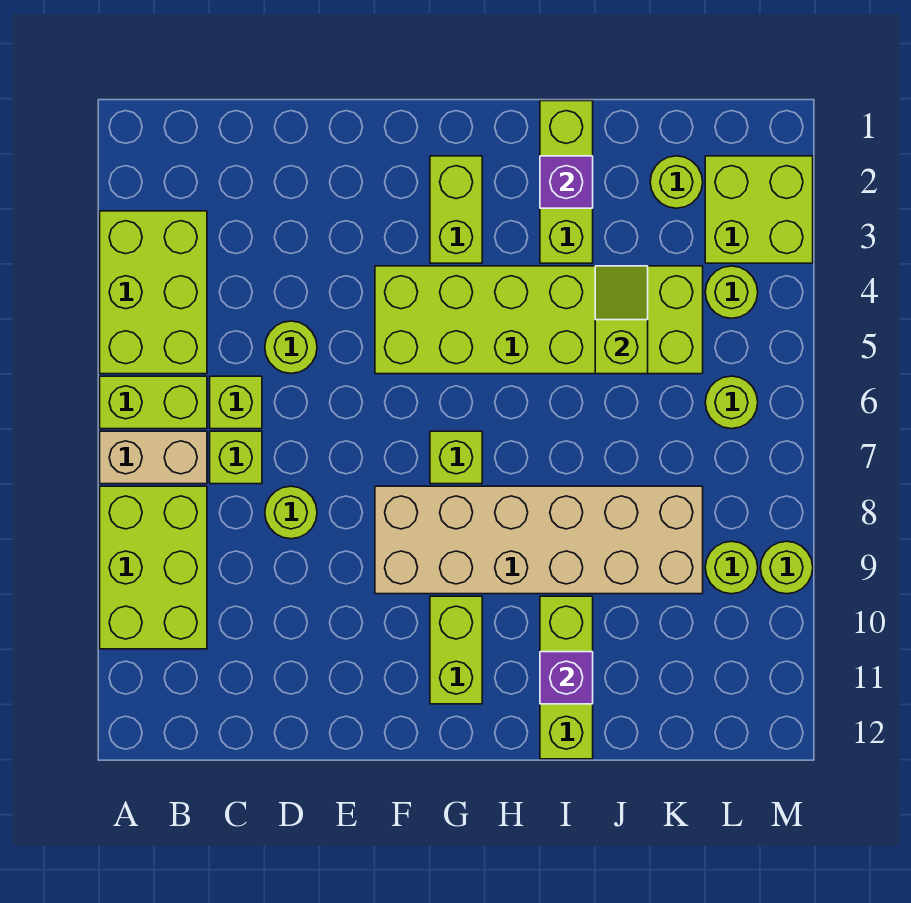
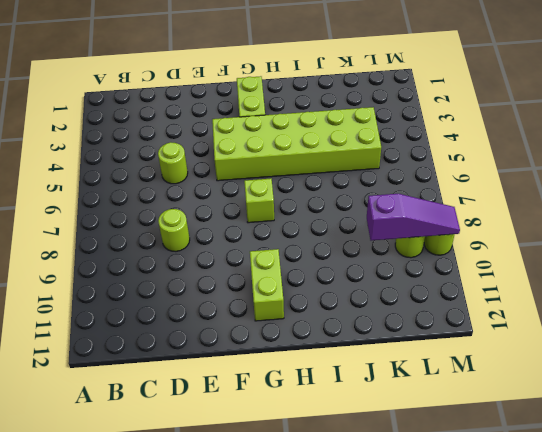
purple slope K9:M9 level 2 top K -> none
none -> lime brick A3:B5 level 1
none -> lime brick A6:B6 level 1
none -> tan brick A7:B7 level 1

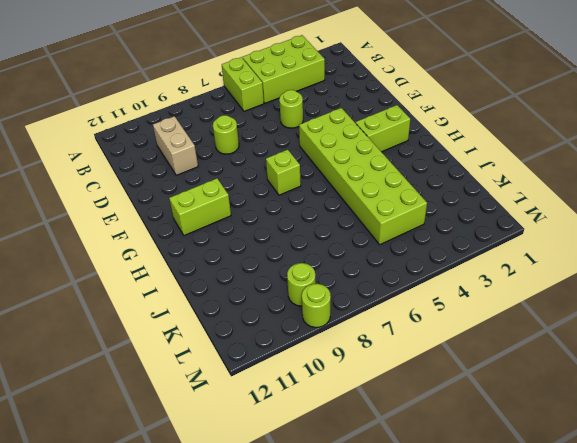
tan brick C10:D10 level 1 -> tan brick A7:B7 level 1
none -> lime brick A8:B10 level 1
none -> lime brick C6 level 1
none -> lime brick C7 level 1

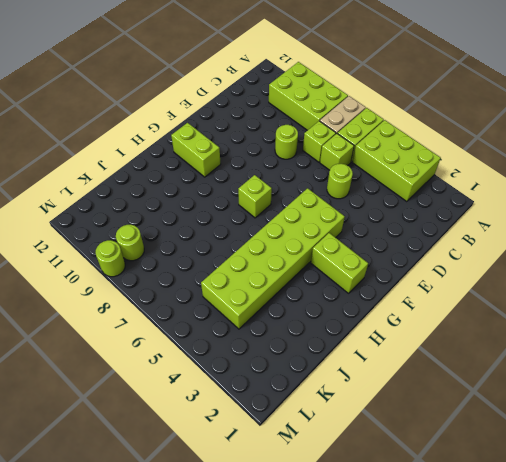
none -> tan brick F8:K9 level 1
none -> lime brick I1:I3 level 1
none -> lime brick I10:I12 level 1

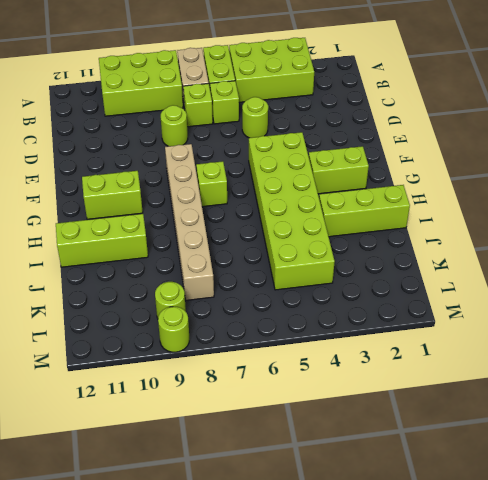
tan brick F8:K8 level 1 -> tan brick F8:K9 level 1
none -> lime round brick K2 level 1
none -> lime brick L2:M3 level 1
none -> lime round brick L4 level 1

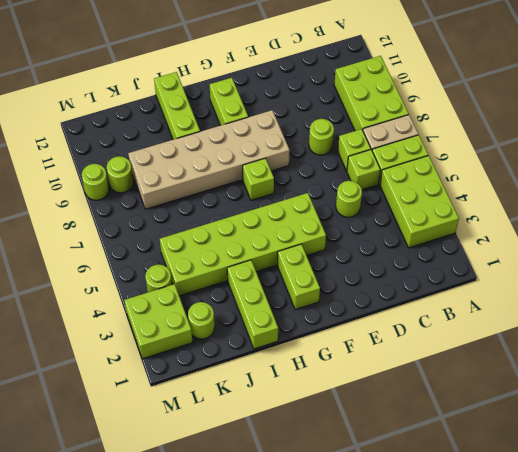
none -> lime round brick L6 level 1
none -> purple brick I2 level 2
none -> purple brick I11 level 2

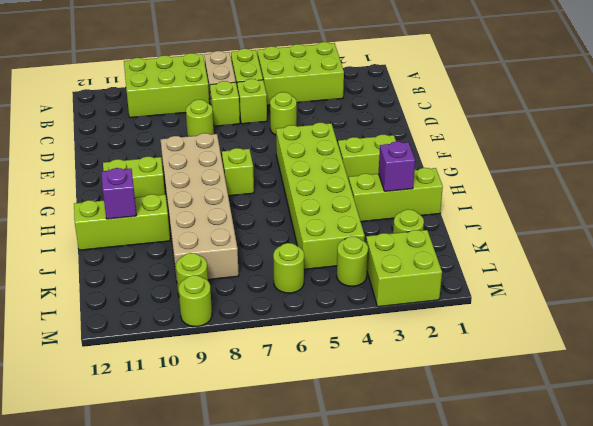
none -> lime slope J4:J5 level 2 top 5

